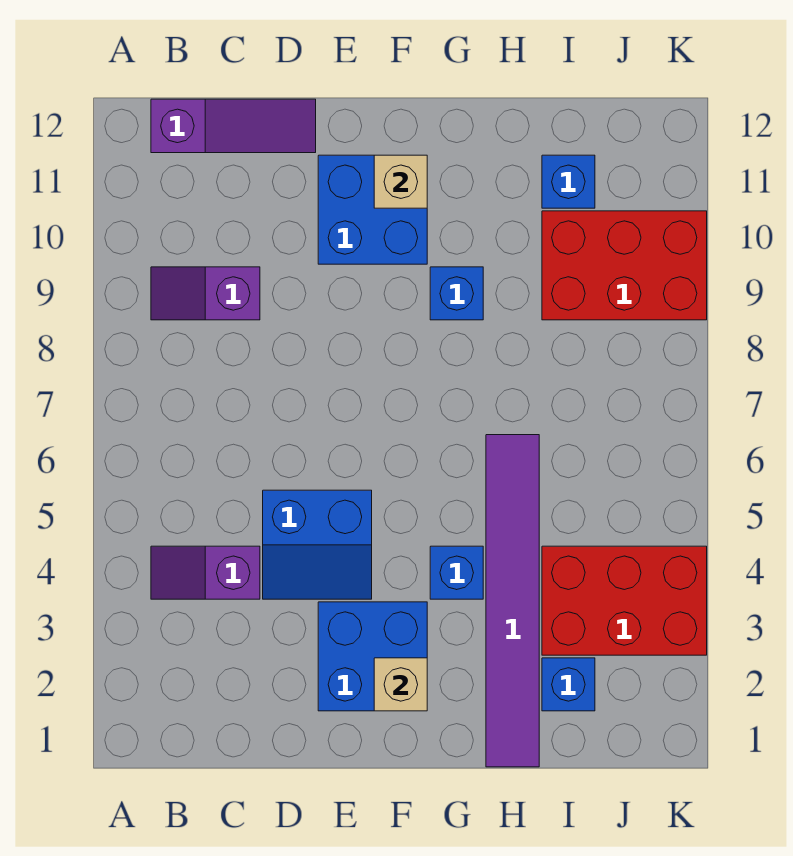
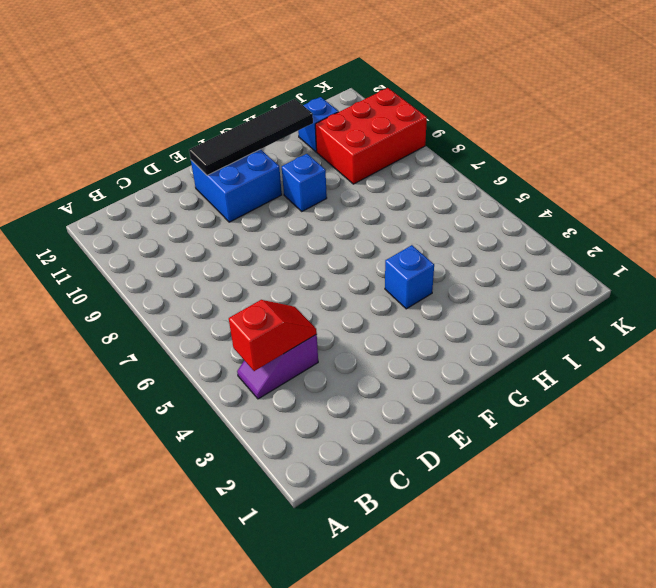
red slope B4:C4 level 2 top B -> none
black tile E11:H11 level 2 -> tan brick F11 level 2
none -> purple slope B9:C9 level 1 top C
none -> purple slope B12:D12 level 1 top B
none -> blue slope D4:E5 level 1 top 5

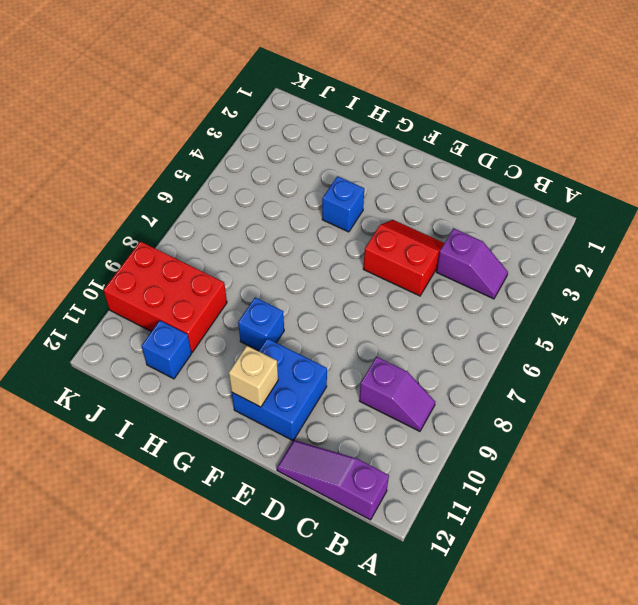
red slope D4:E5 level 1 top 5 -> blue slope D4:E5 level 1 top 5
none -> blue brick E2:F3 level 1
none -> purple tile H1:H6 level 1
none -> blue brick I2 level 1

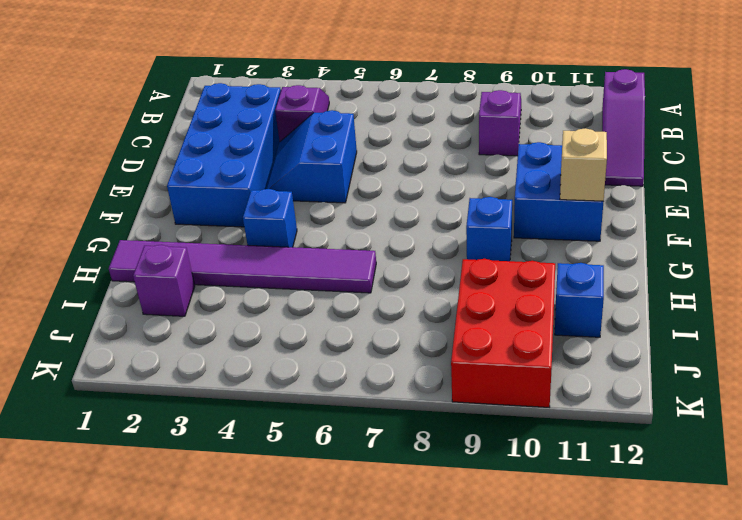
blue brick C2:F3 level 1 -> blue brick E2:F3 level 1
purple brick I2 level 1 -> blue brick I2 level 1
none -> red brick I3:K4 level 1
none -> tan brick F2 level 2

